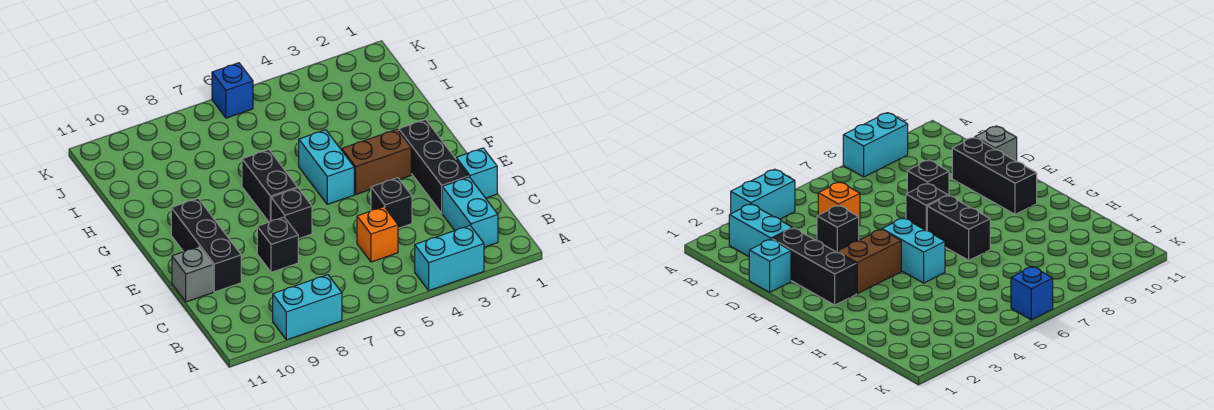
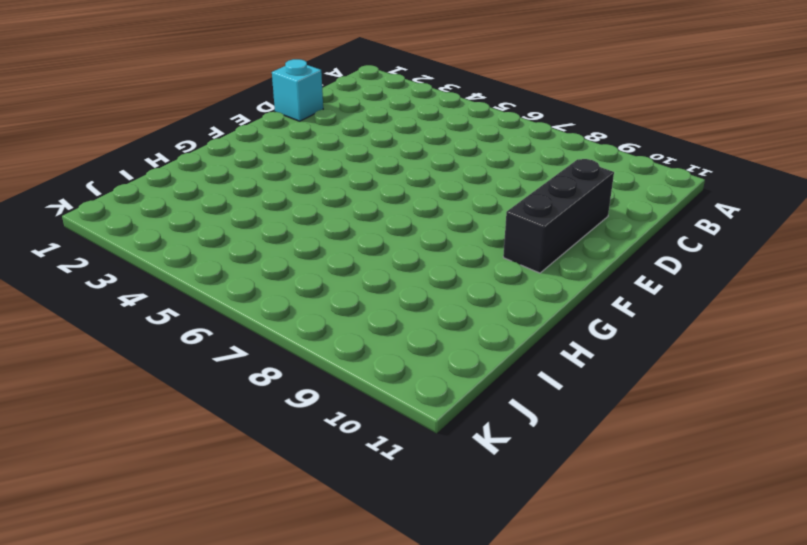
none -> cyan brick A3:A4 level 1
none -> cyan brick A8:A9 level 1
none -> cyan brick B2:C2 level 1

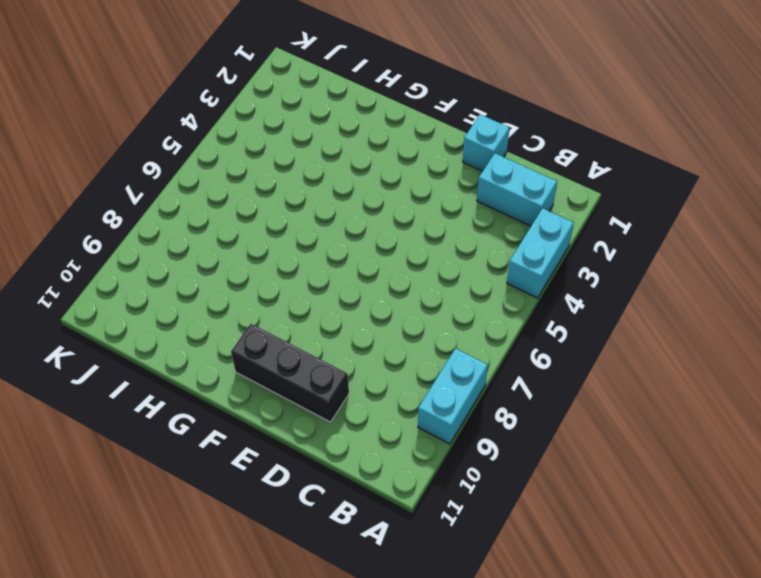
none -> orange brick C5 level 1
none -> black brick D2:F2 level 1
none -> black brick D4 level 1

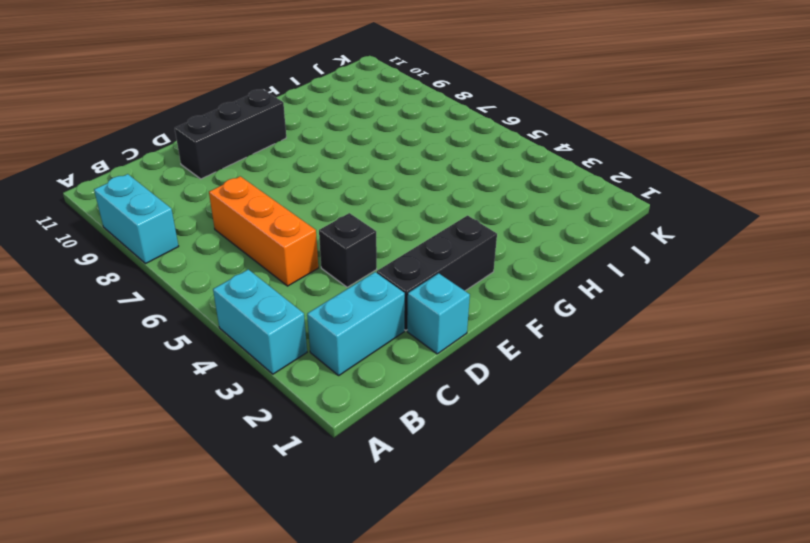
orange brick C5:C7 level 1 -> orange brick C5 level 1
none -> black brick D8 level 1
none -> grey brick D11 level 1
none -> black brick E7 level 1

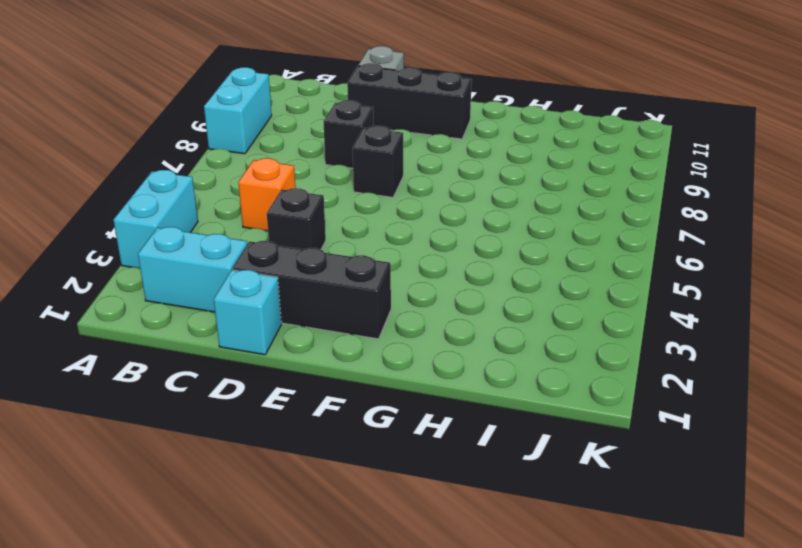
none -> brown brick F3:F4 level 1
none -> cyan brick F5:G5 level 1
none -> black brick F7:G7 level 1

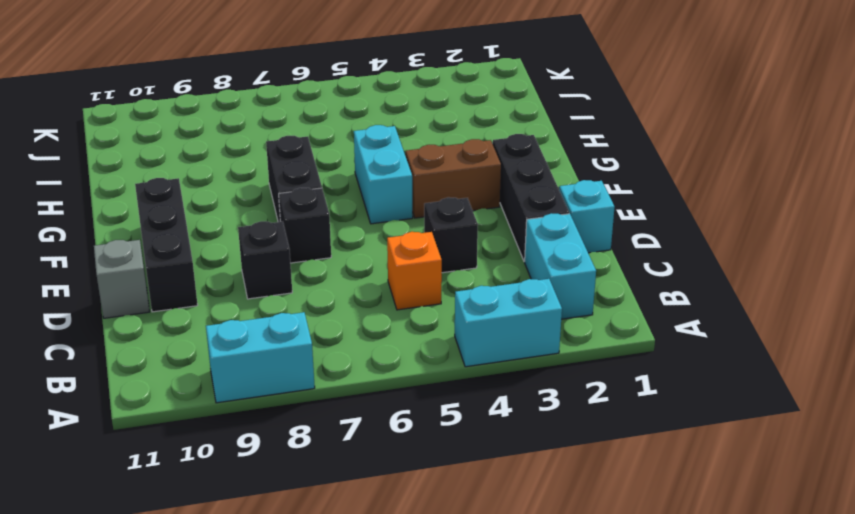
none -> blue brick K6 level 1

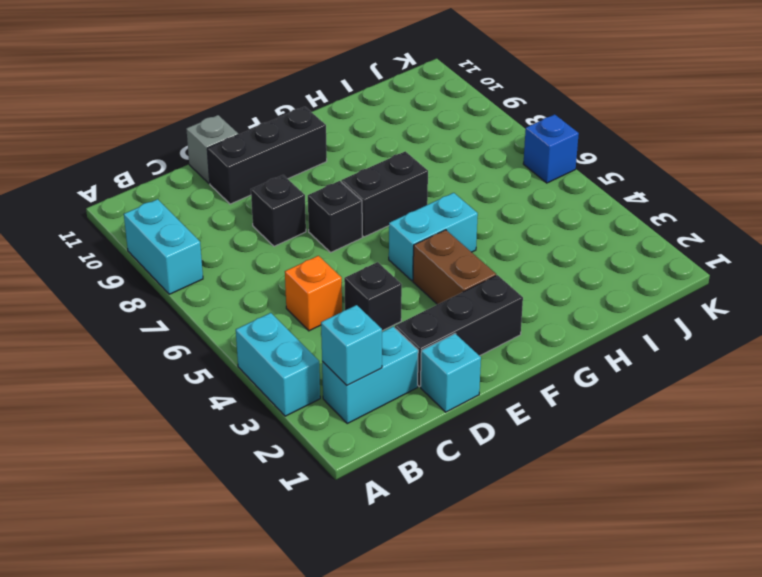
cyan brick B2 level 2 -> none

